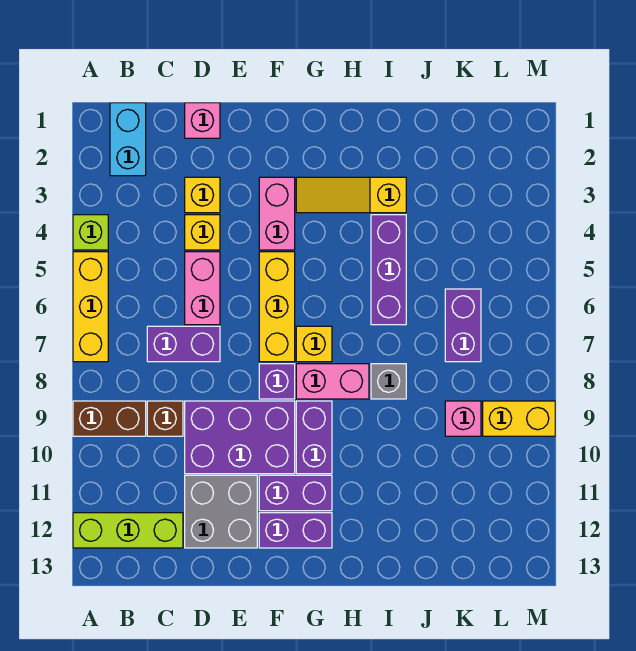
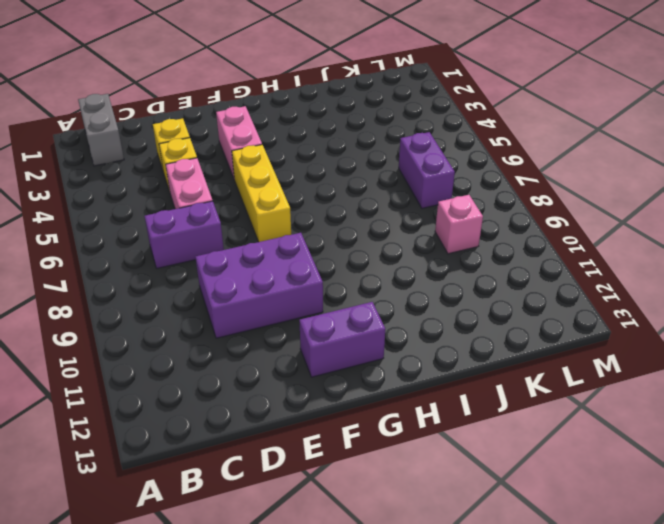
grey brick B1:B2 level 1 -> cyan brick B1:B2 level 1
none -> lime brick A4 level 1
none -> yellow brick A5:A7 level 1
none -> brown brick A9:B9 level 1

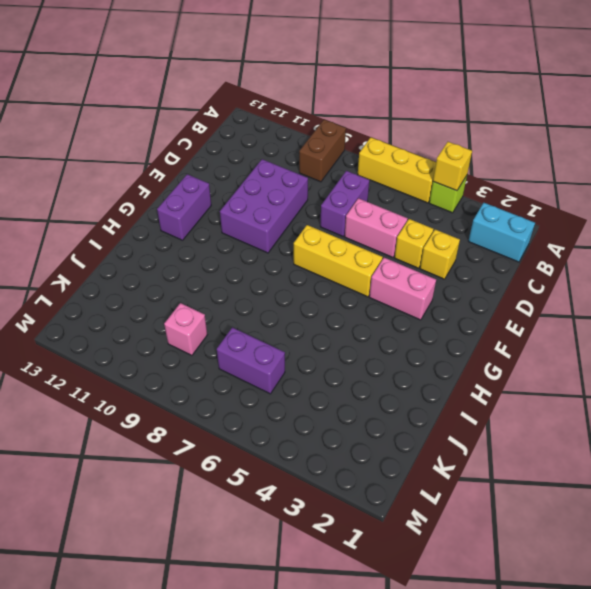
yellow brick A4 level 2 -> yellow brick G7 level 1
none -> lime brick A12:C12 level 1
none -> brown brick C9 level 1
none -> pink brick D1 level 1

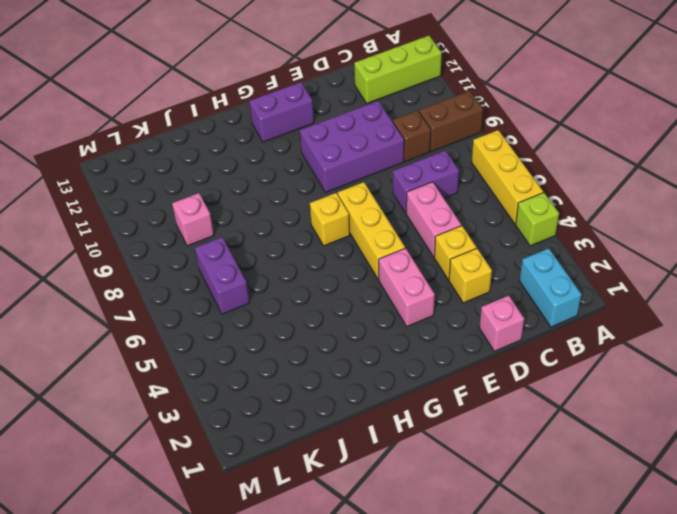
none -> grey brick D11:E12 level 1
none -> purple brick F8 level 1
none -> purple brick F11:G11 level 1

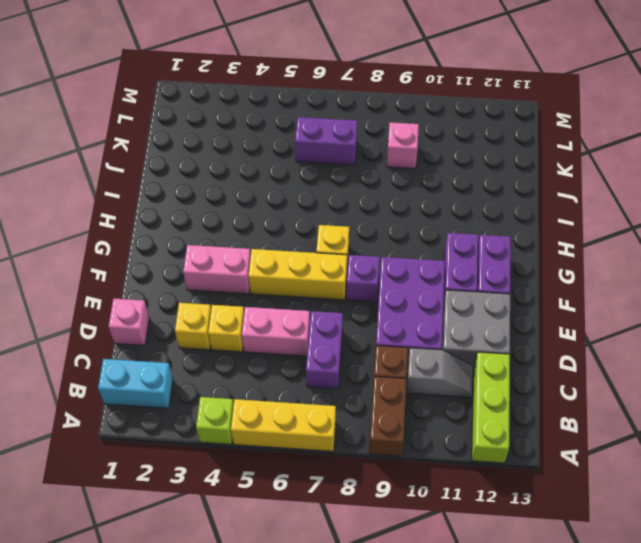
grey slope C10:C11 level 1 top 10 -> none
none -> yellow slope G3:I3 level 1 top I
none -> pink brick G8:H8 level 1
none -> purple brick G9:G10 level 1

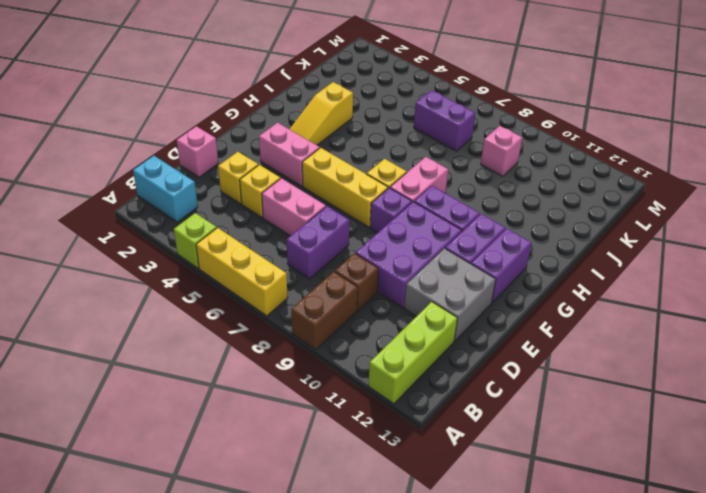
none -> purple brick I4:I6 level 1
none -> grey brick I8 level 1
none -> yellow brick L9:M9 level 1

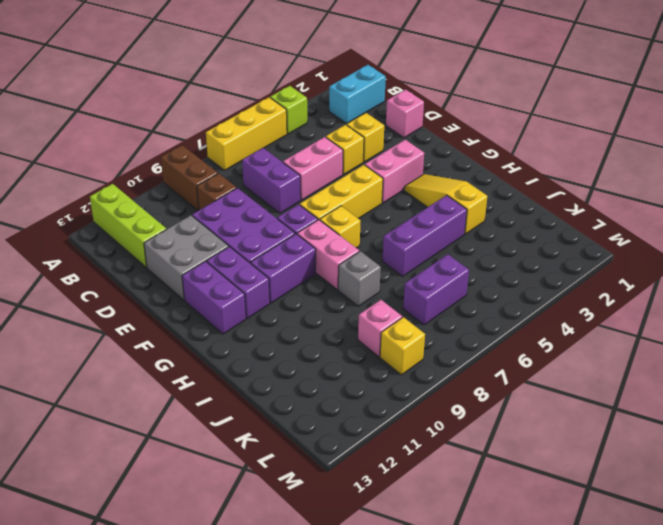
yellow brick L9 level 1 -> yellow brick L9:M9 level 1

